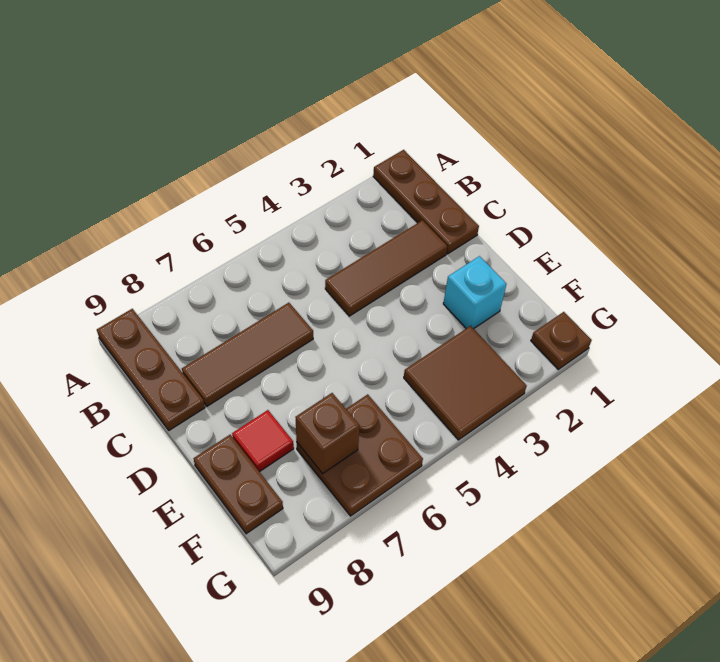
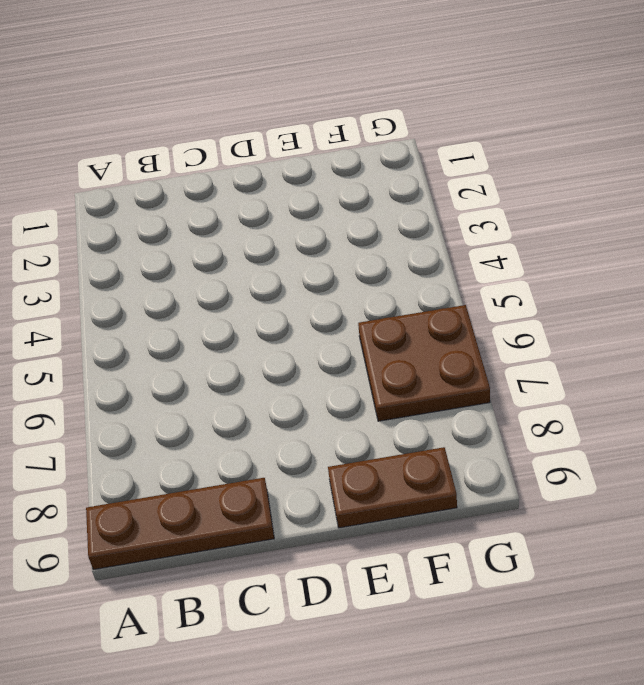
none -> brown plate A1:C1 level 1
none -> brown tile C2:C4 level 1

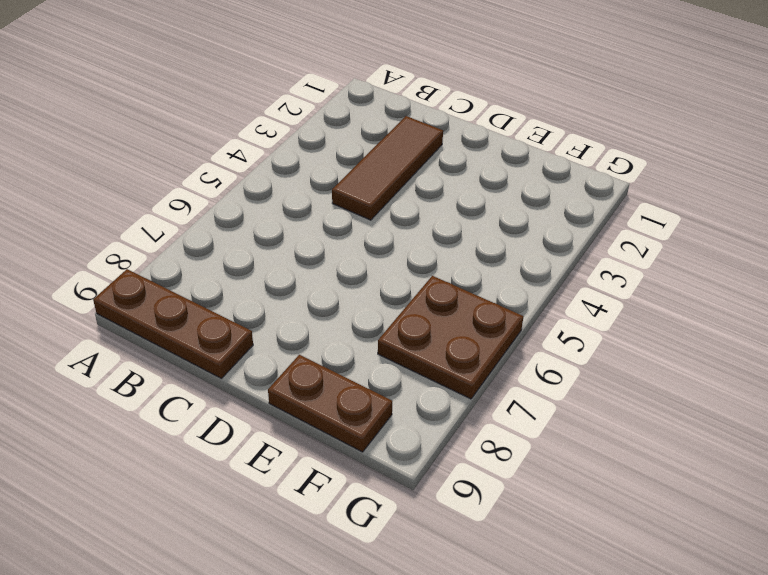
none -> brown plate A1:C1 level 1
none -> brown tile C6:C8 level 1

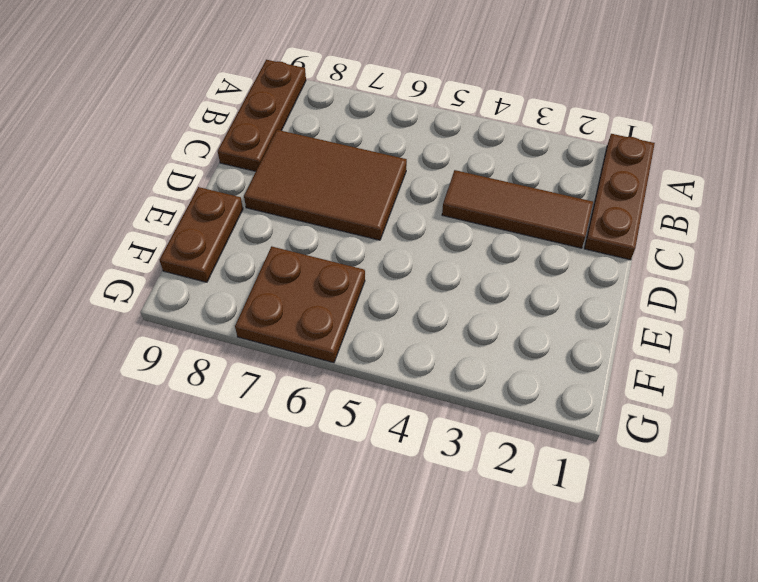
brown tile C6:D8 level 1 -> brown tile C6:C8 level 1
none -> cyan brick E2 level 1
none -> red tile E8 level 1

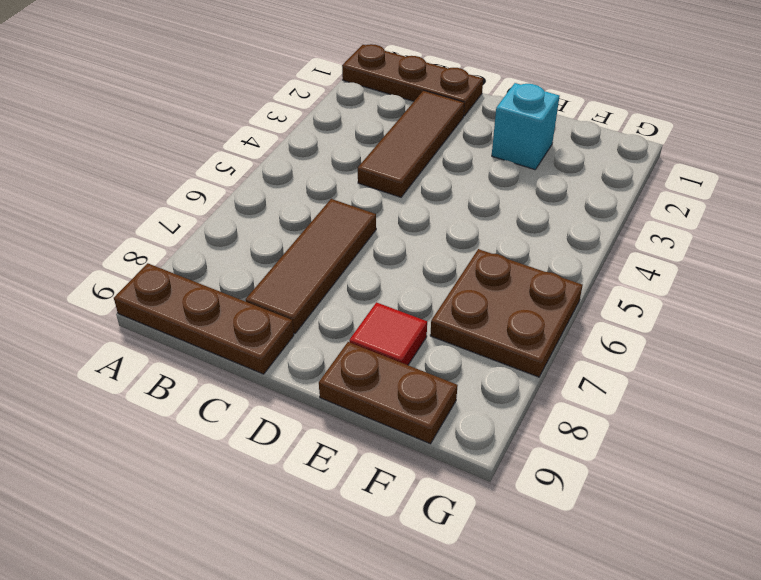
none -> brown tile F3:G4 level 1
none -> brown plate G1 level 1

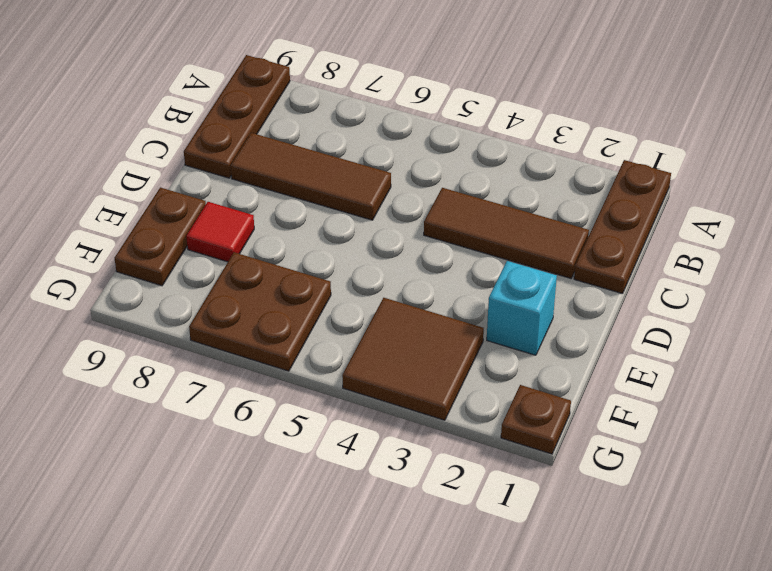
none -> brown brick F7 level 2

